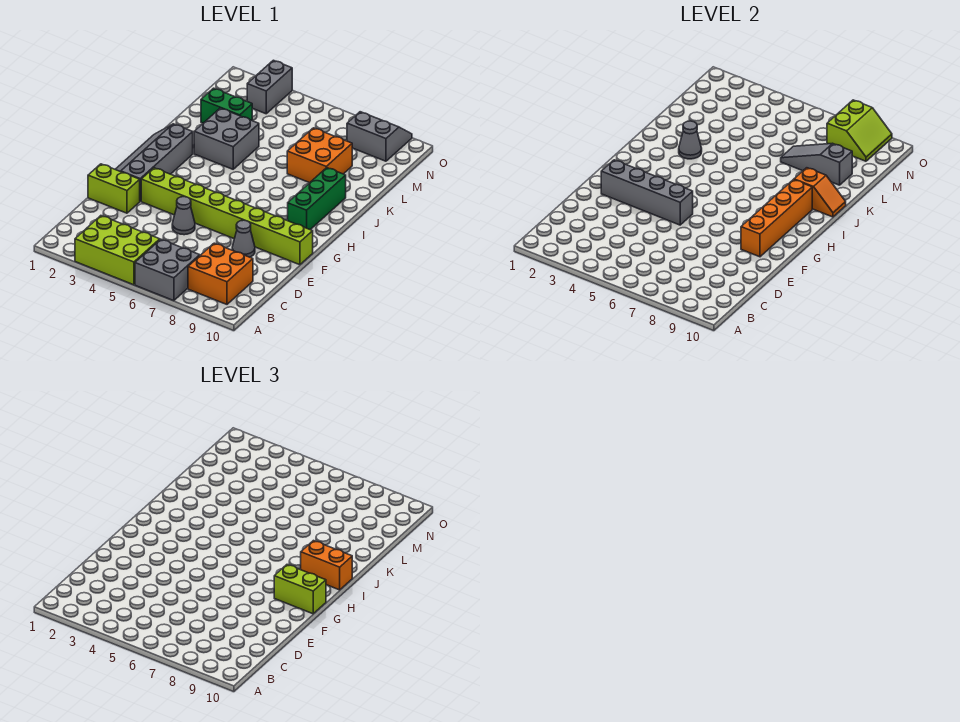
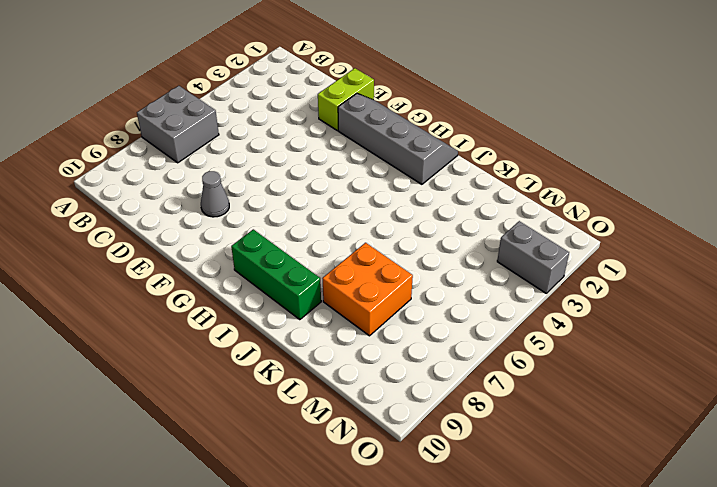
none -> lime brick A3:B5 level 1
none -> orange brick B8:C9 level 1
none -> grey cone E5 level 1

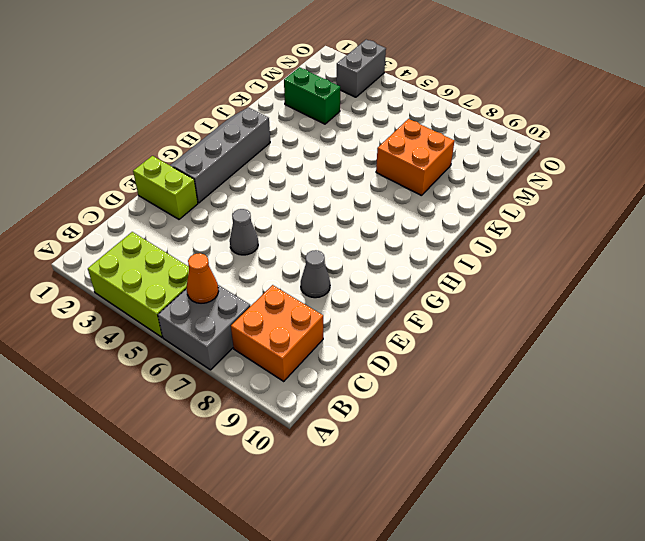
orange cone B6 level 2 -> none
none -> lime brick F3:F10 level 1
none -> green brick H9:J9 level 1
none -> grey brick J3:K4 level 1

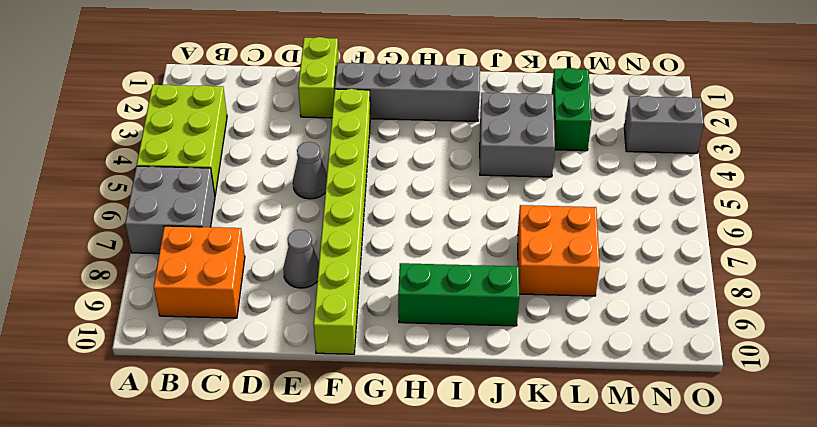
none -> grey slope N8:O9 level 1 top N
none -> grey brick F2:F5 level 2
none -> orange brick F9:I9 level 2

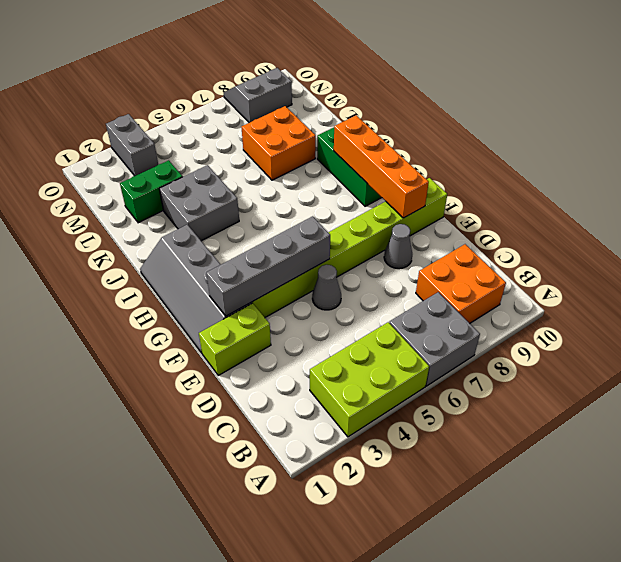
none -> grey cone J3 level 2
none -> orange slope J9:J10 level 2 top 9
none -> grey slope L7:L9 level 2 top 9

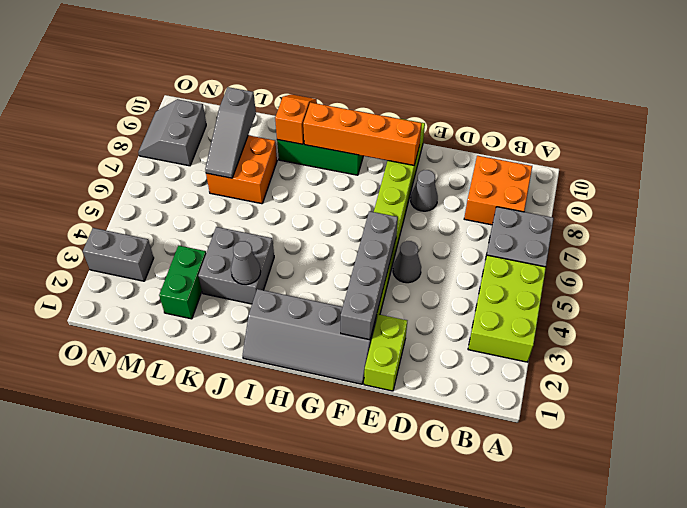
none -> lime slope N8:O9 level 2 top 8
none -> lime brick G9:G10 level 3
none -> orange brick I9:I10 level 3

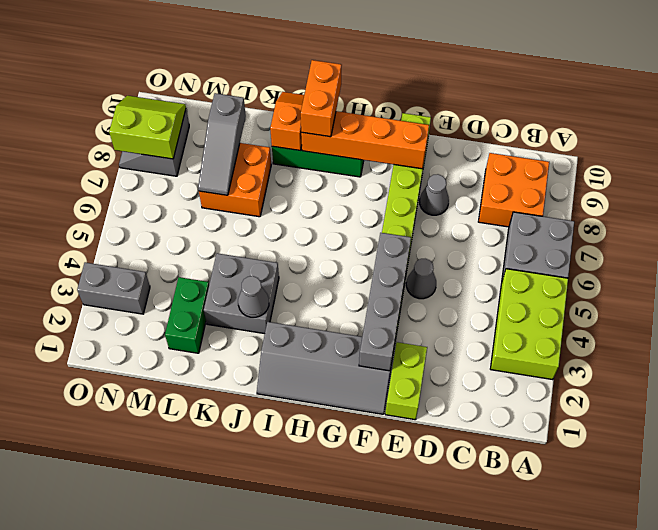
none -> lime brick G9:G10 level 3

